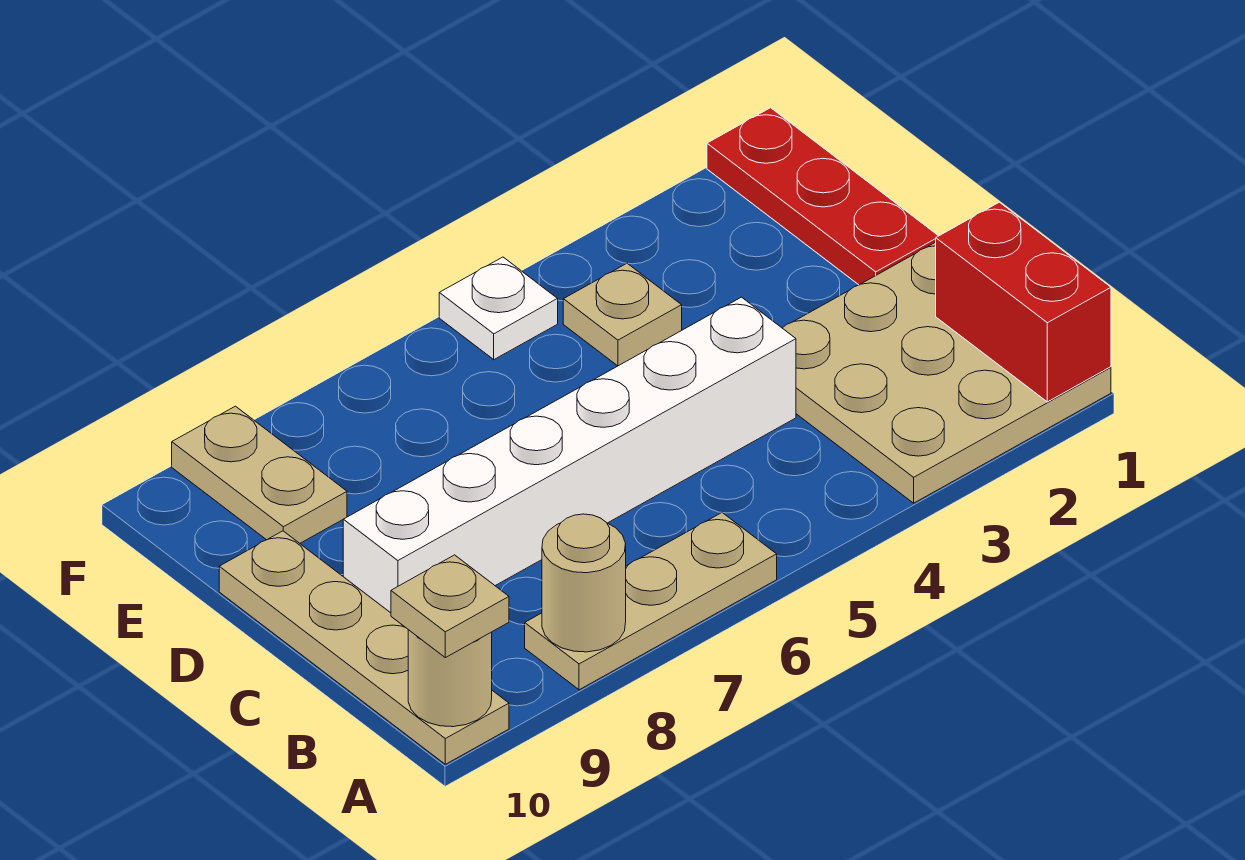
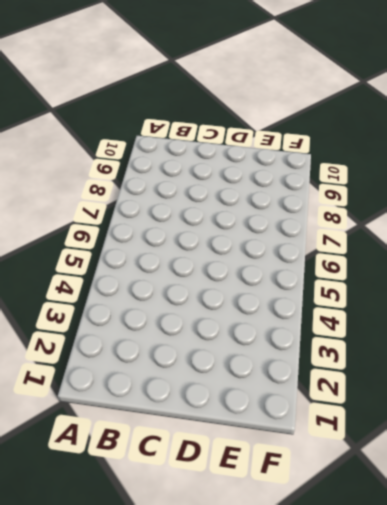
none -> tan plate A1:C3 level 1
none -> tan plate A6:A8 level 1
none -> tan plate A10:D10 level 1

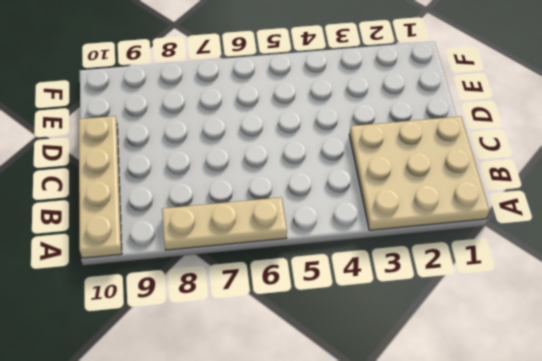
none -> white brick C4:C9 level 1
none -> red plate D1:F1 level 1
none -> tan plate E4 level 1

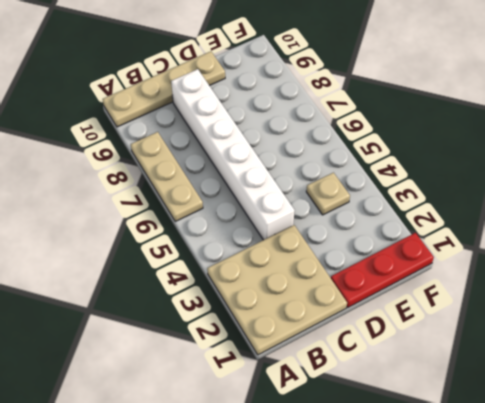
none -> tan plate E9:F9 level 1
none -> white plate F5 level 1
none -> red brick A1:B1 level 2

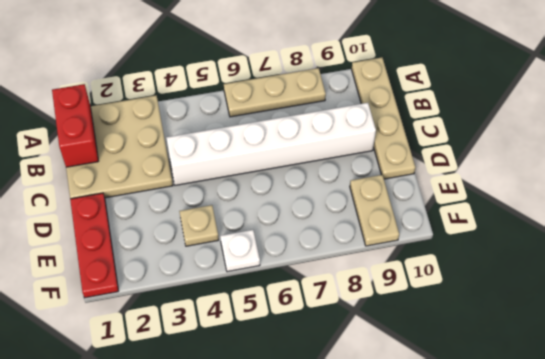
none -> tan round brick A8 level 2
none -> tan round brick A10 level 2
none -> tan plate A10 level 3

